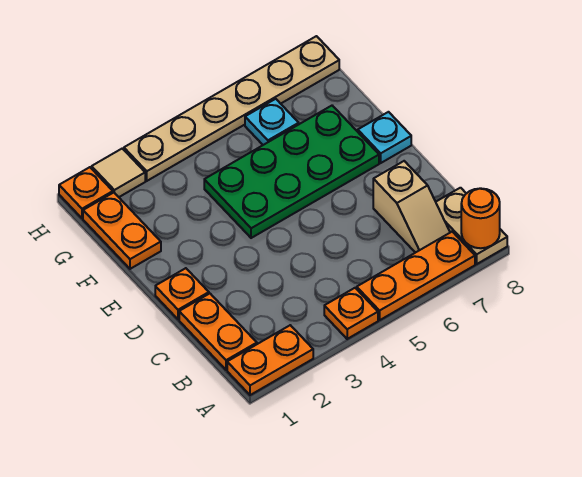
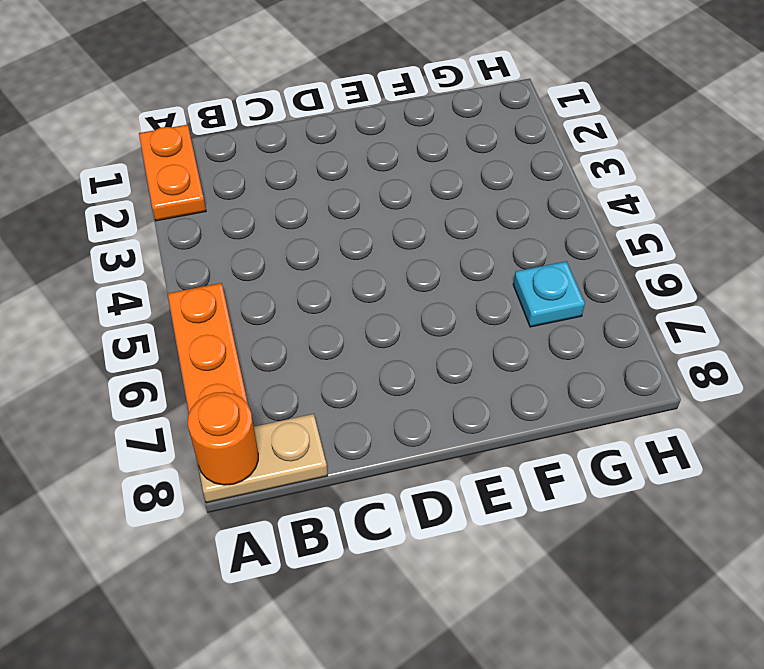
none -> orange plate A4 level 1
none -> orange plate B1:C1 level 1
none -> tan slope B7:C7 level 1 top C

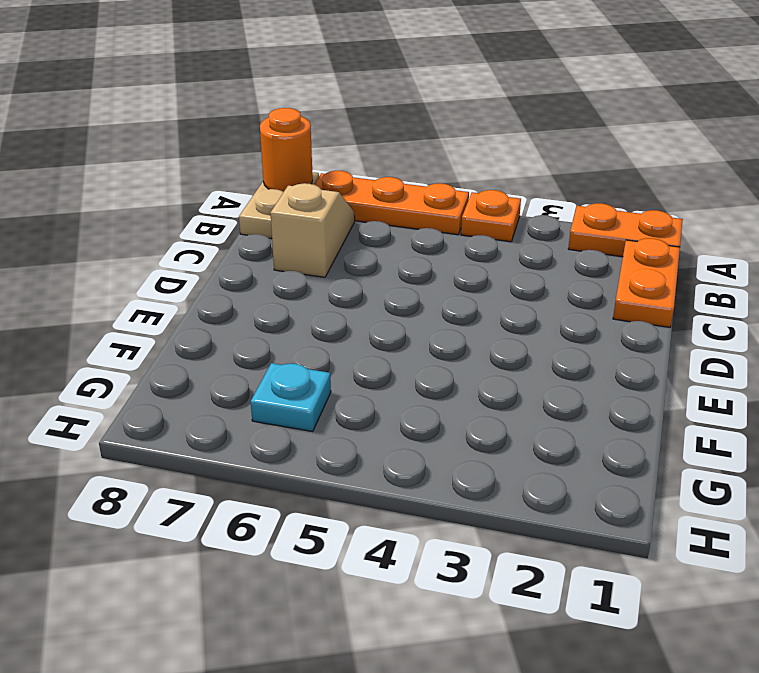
none -> orange plate D1 level 1
none -> green plate E4:F7 level 1
none -> cyan plate E8 level 1

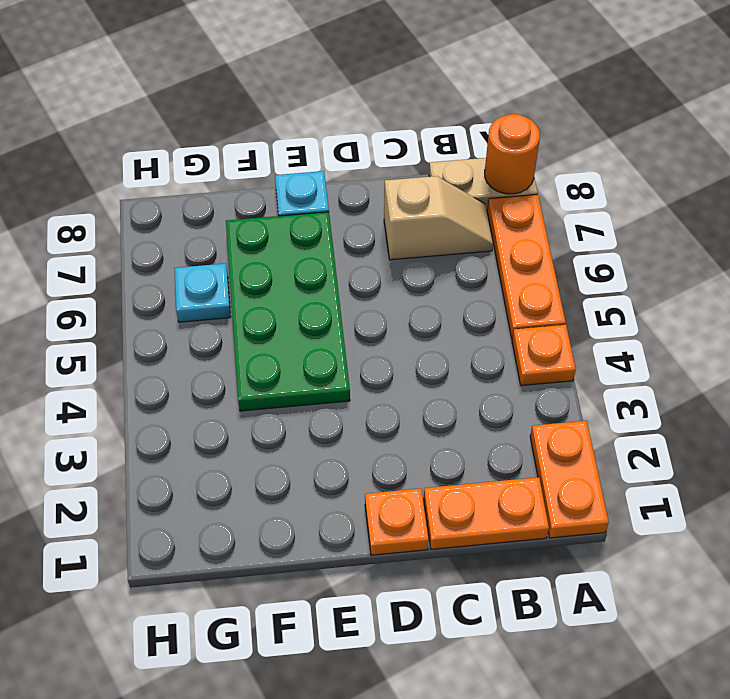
none -> orange plate F1:G1 level 1
none -> orange plate H1 level 1
none -> tan tile H2 level 1

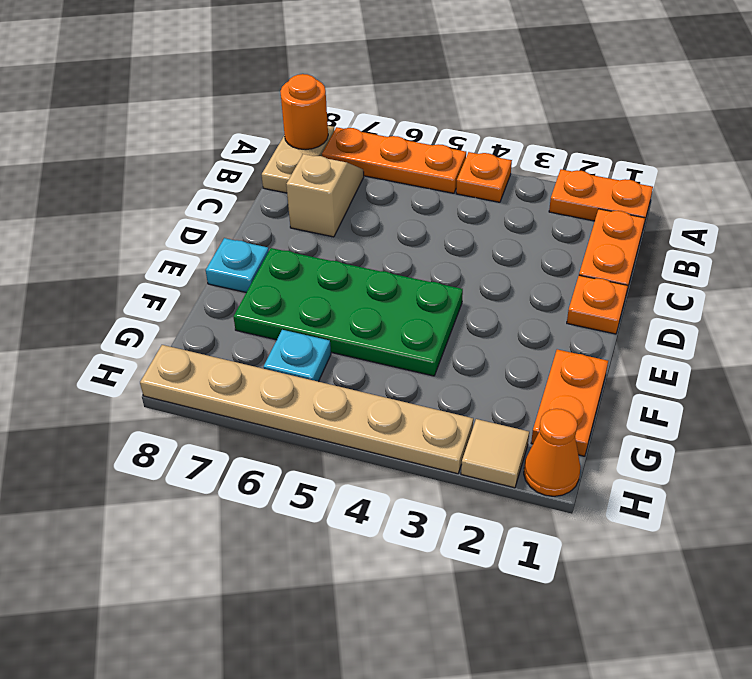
orange cone H1 level 1 -> orange plate H1 level 1

